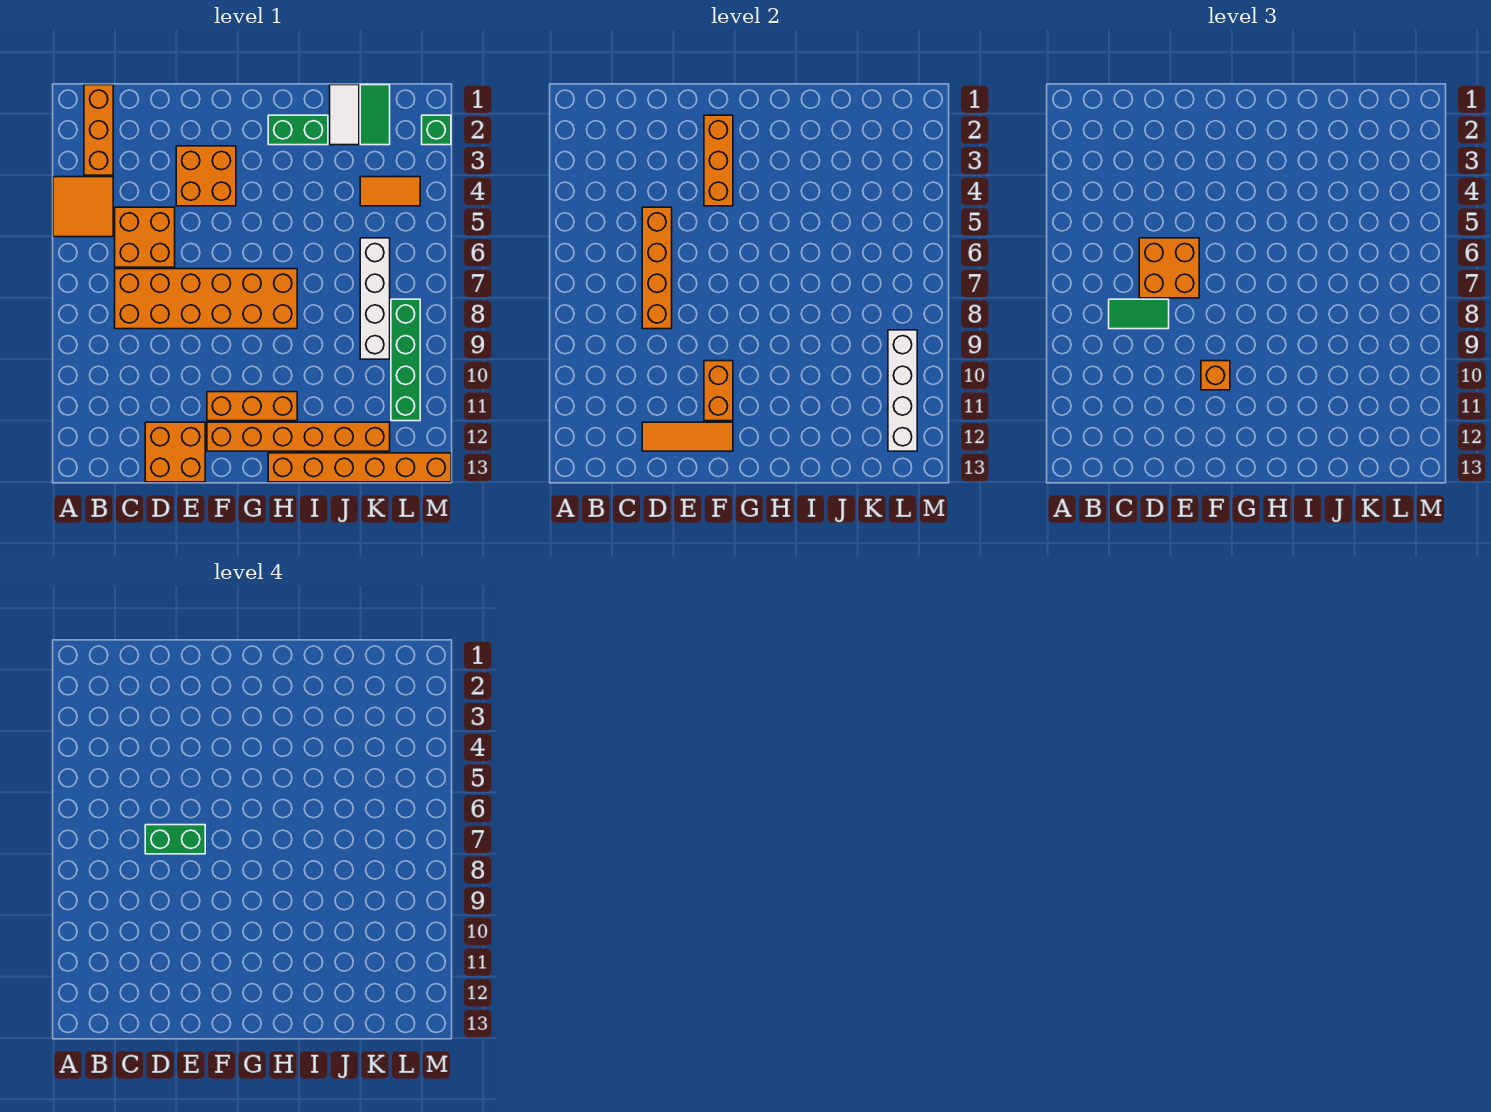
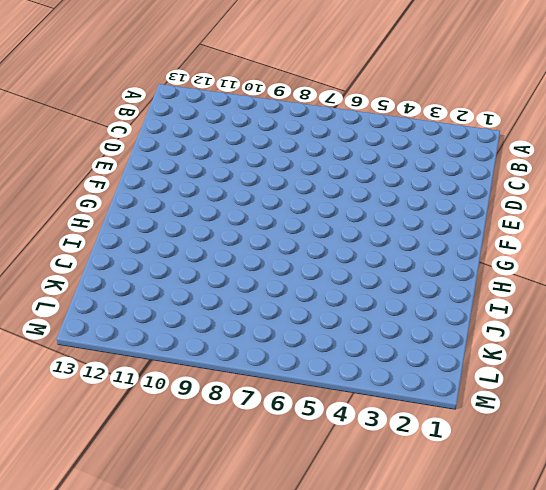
none -> orange tile A4:B5 level 1
none -> orange brick B1:B3 level 1
none -> orange brick C5:D6 level 1

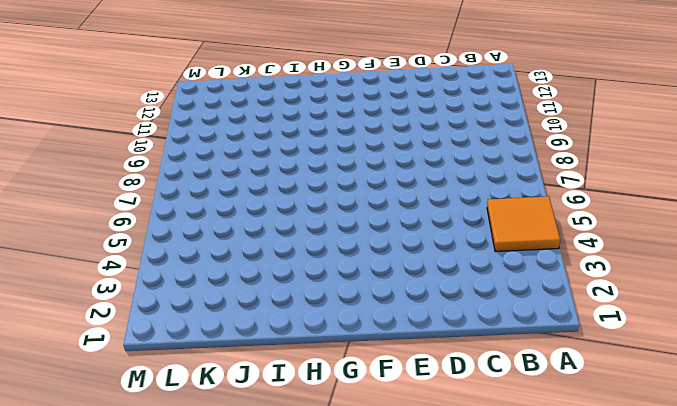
none -> orange brick B1:B3 level 1
none -> orange brick C5:D6 level 1
none -> orange brick C7:H8 level 1

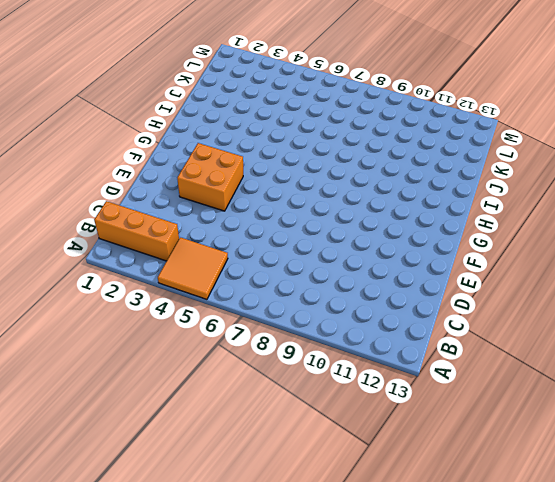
none -> orange brick C5:D6 level 1
none -> orange brick C7:H8 level 1
none -> orange brick D12:E13 level 1

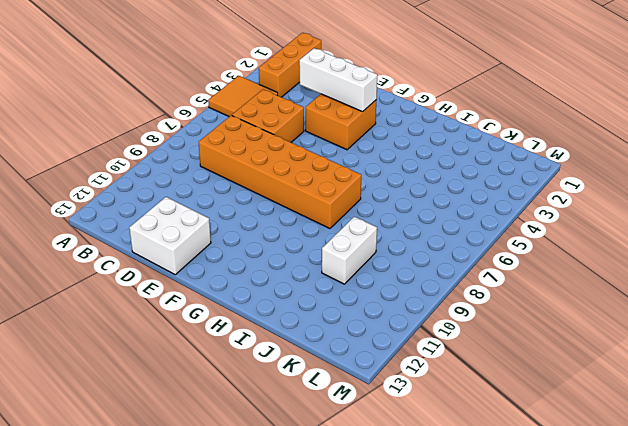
white brick D3:F3 level 2 -> orange brick F2:F4 level 2
white brick D12:E13 level 1 -> orange brick D12:E13 level 1
white brick J9:J10 level 1 -> none
none -> orange brick F11:H11 level 1
none -> orange brick F12:K12 level 1
none -> green brick H2:I2 level 1

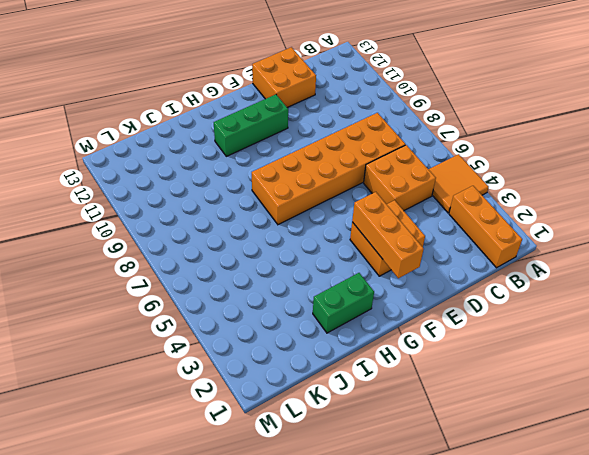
green brick F11:H11 level 1 -> orange brick F11:H11 level 1
none -> orange brick F12:K12 level 1
none -> orange brick H13:M13 level 1
none -> white tile J1:J2 level 1

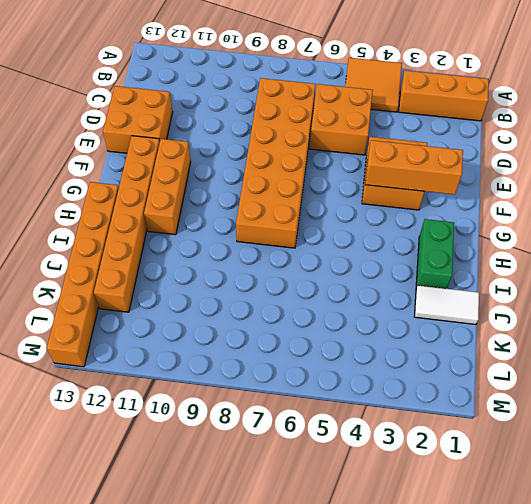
none -> green tile K1:K2 level 1
none -> orange tile K4:L4 level 1
none -> white brick K6:K9 level 1

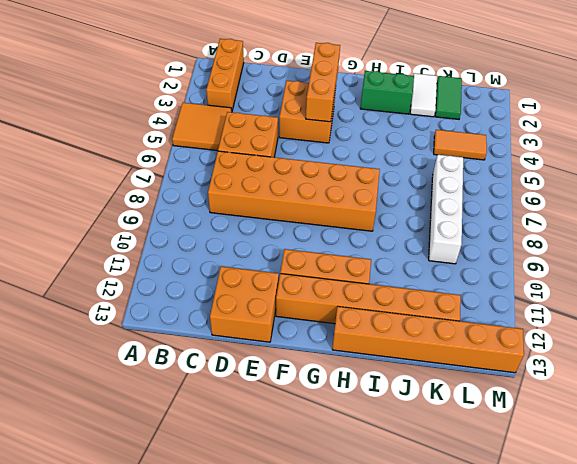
none -> green brick L8:L11 level 1
none -> green brick M2 level 1
none -> orange brick D5:D8 level 2

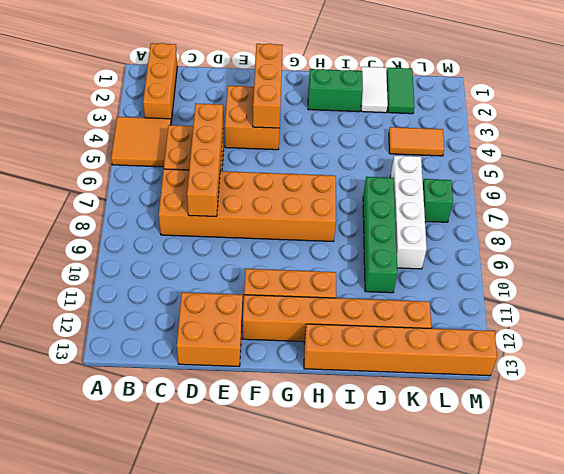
green brick J7:J10 level 1 -> green brick L8:L11 level 1
green brick L7 level 1 -> green brick M2 level 1
none -> orange tile D12:F12 level 2
none -> orange brick F10:F11 level 2
none -> white brick L9:L12 level 2

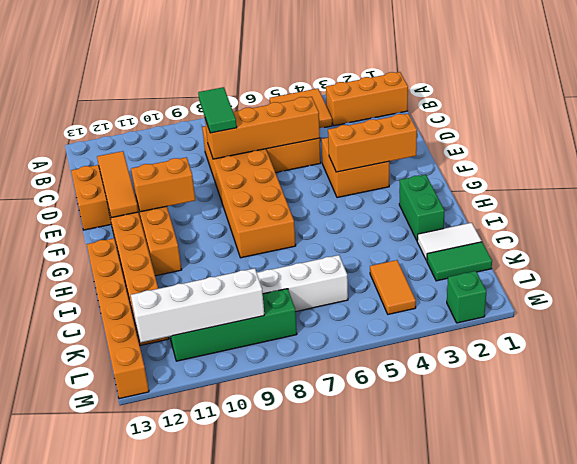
none -> orange brick D6:E7 level 3
none -> orange brick F10 level 3
none -> green brick D7:E7 level 4

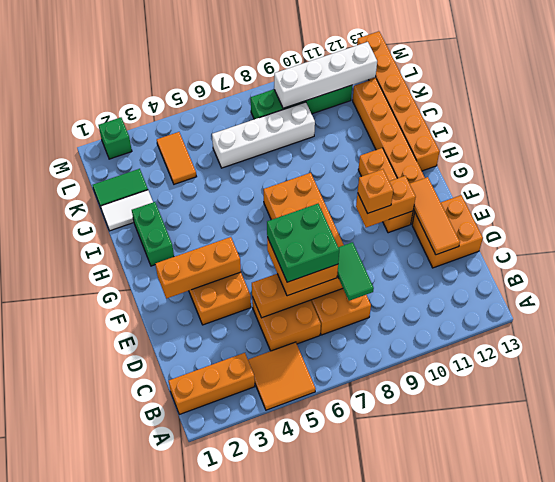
green brick D6:E7 level 4 -> green brick D7:E7 level 4

